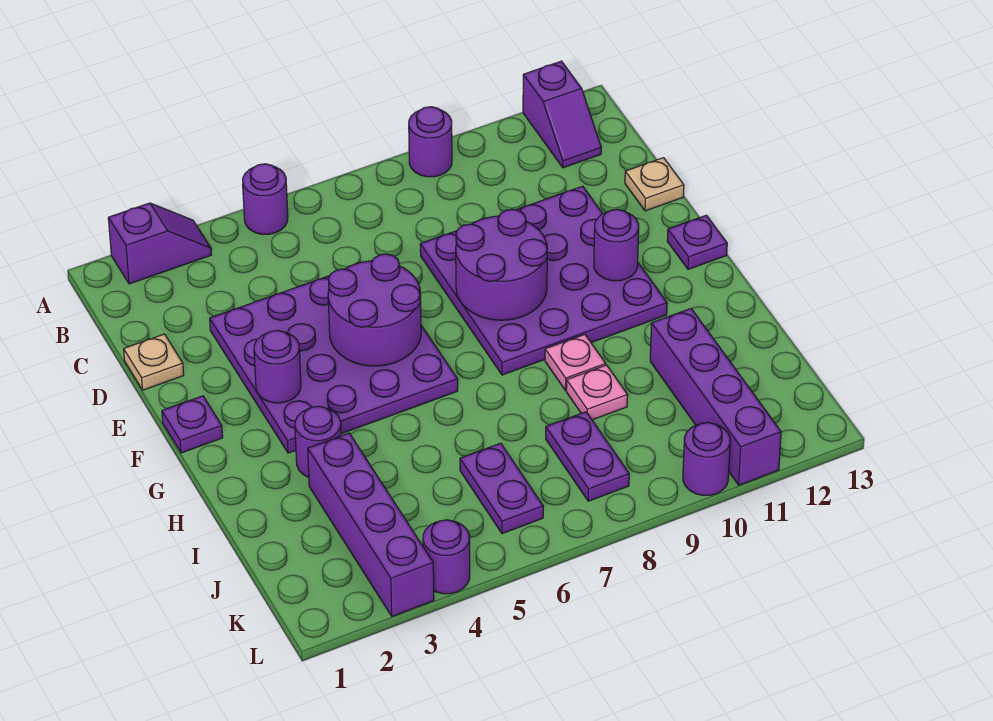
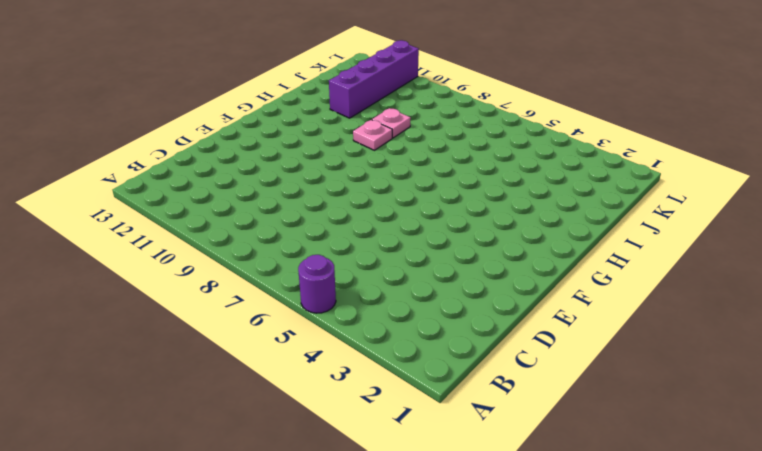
none -> purple slope A2:A3 level 1 top 2
none -> purple round brick A9 level 1
none -> purple slope A12:B12 level 1 top A

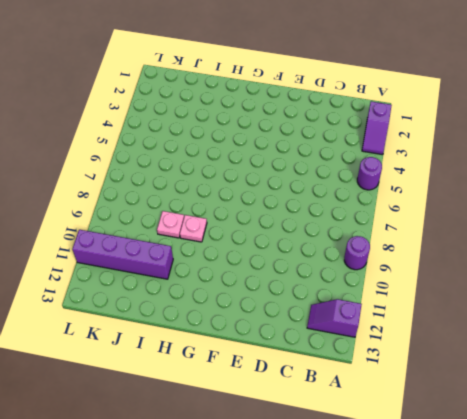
none -> tan plate D1 level 1
none -> purple plate D3:G6 level 1
none -> purple plate D8:G11 level 1

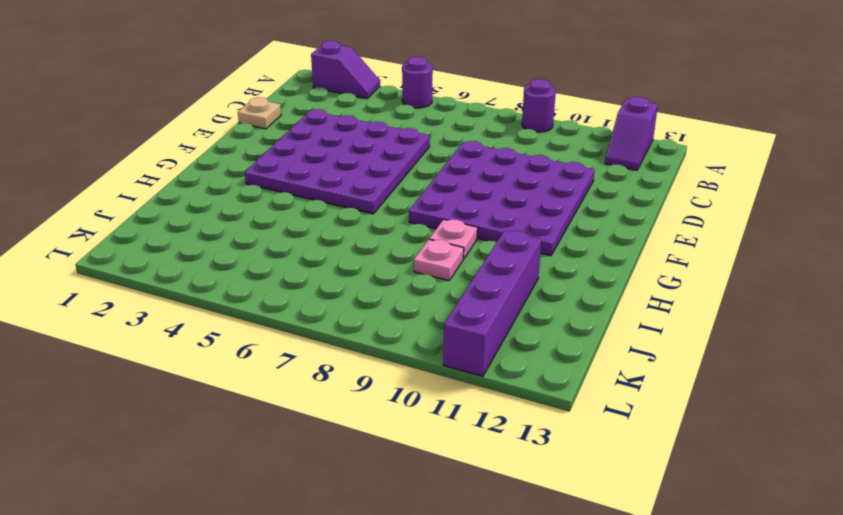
none -> tan plate D13 level 1
none -> purple plate F1 level 1
none -> purple plate F13 level 1

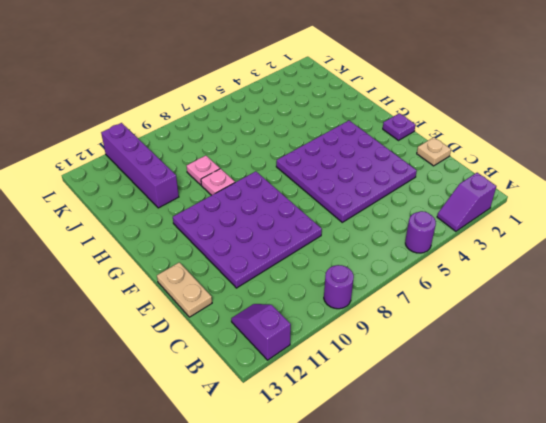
tan plate D13:E13 level 1 -> tan plate D13 level 1
none -> purple plate F13 level 1
none -> purple round brick H3 level 1
none -> purple brick I3:L3 level 1

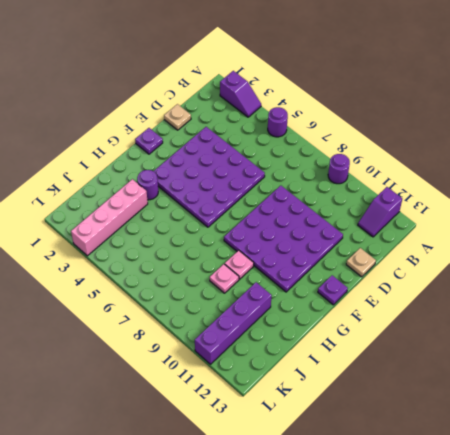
pink brick I3:L3 level 1 -> purple brick I3:L3 level 1
none -> purple plate J6:K6 level 1
none -> purple plate J8:K8 level 1
none -> purple round brick L4 level 1

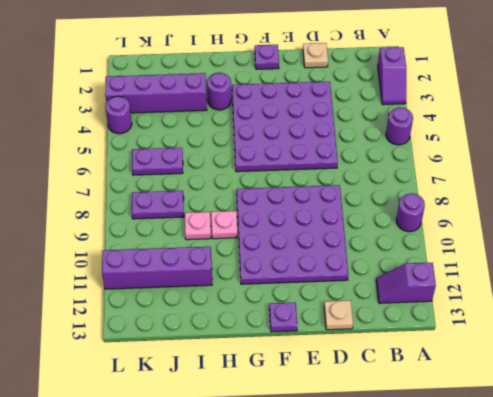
none -> purple round brick L10 level 1
none -> purple round brick E5:F6 level 2
none -> purple round brick E8:F9 level 2

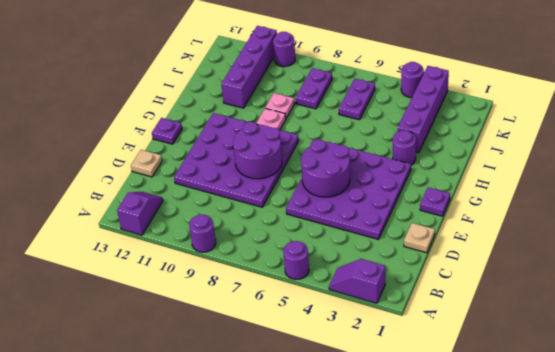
none -> purple round brick F3 level 2
none -> purple round brick F11 level 2

